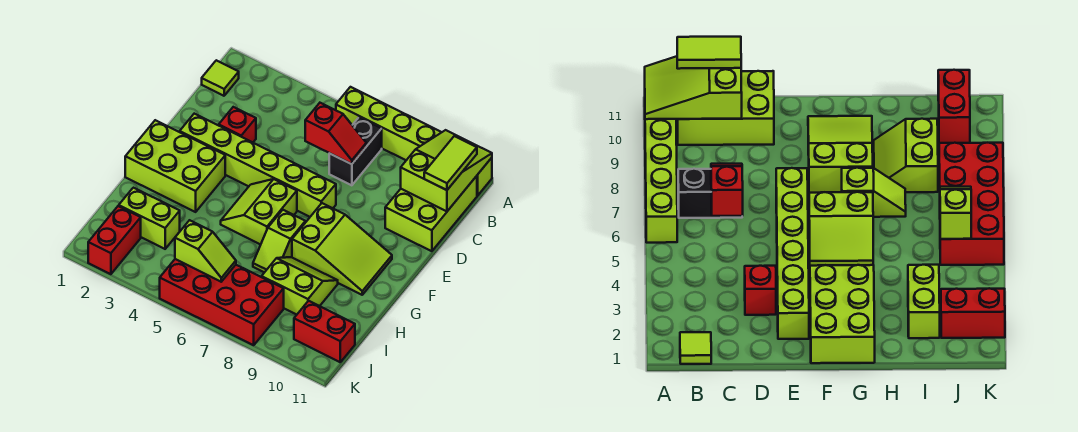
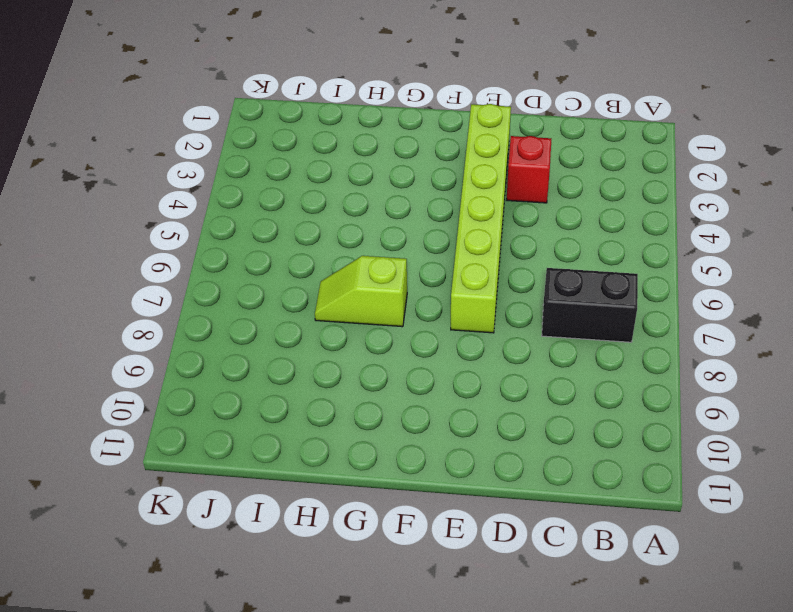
none -> lime brick A6:A11 level 1
none -> lime tile B1 level 1
none -> lime brick B10:D11 level 1

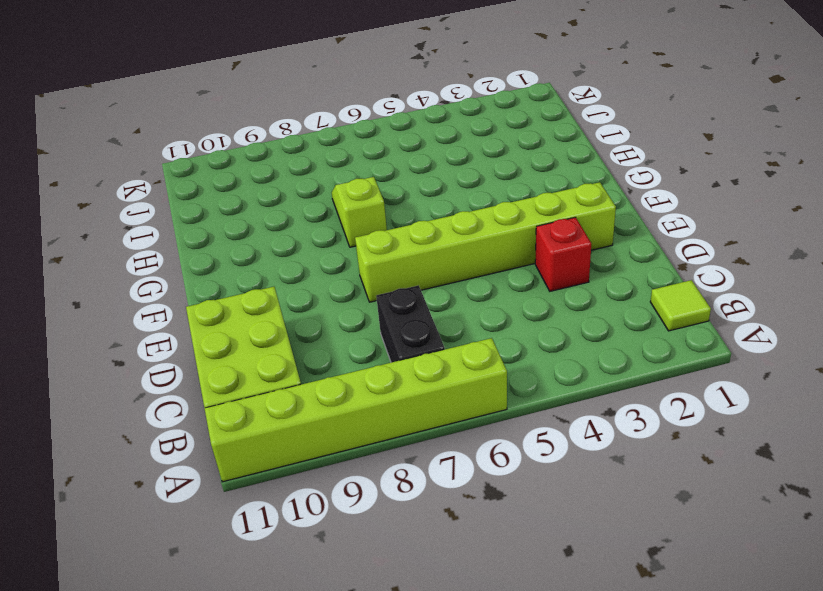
none -> lime brick F1:G3 level 1
none -> lime slope F5:G6 level 1 top 6
none -> lime slope F8:G10 level 1 top 8

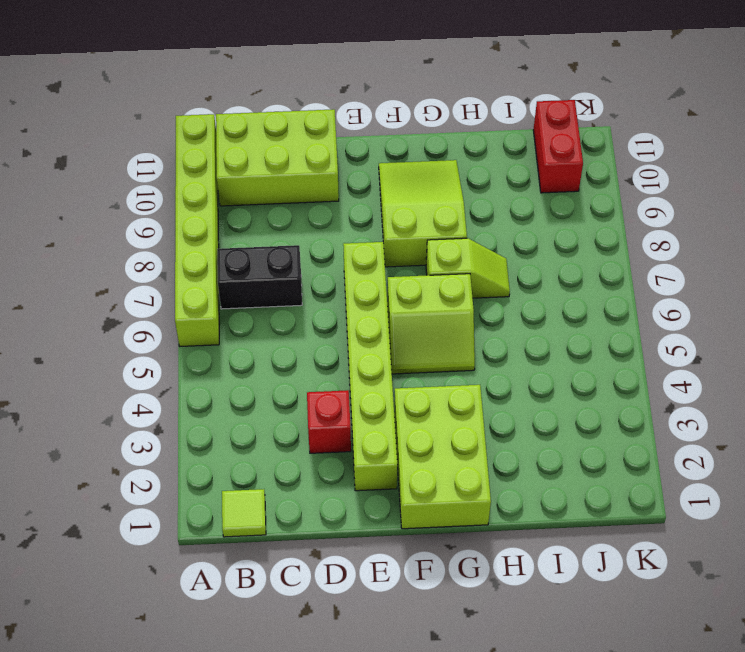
none -> lime slope H8:I9 level 1 top I
none -> lime brick I2:I3 level 1
none -> red brick J2:K2 level 1

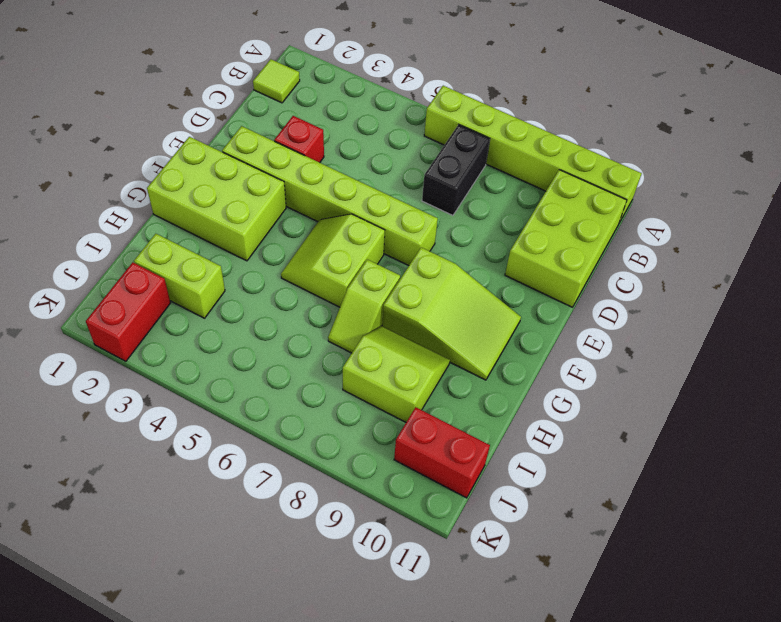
none -> red brick J5:K8 level 1
none -> lime slope A10:C11 level 2 top C
none -> red slope C6:C7 level 2 top 6

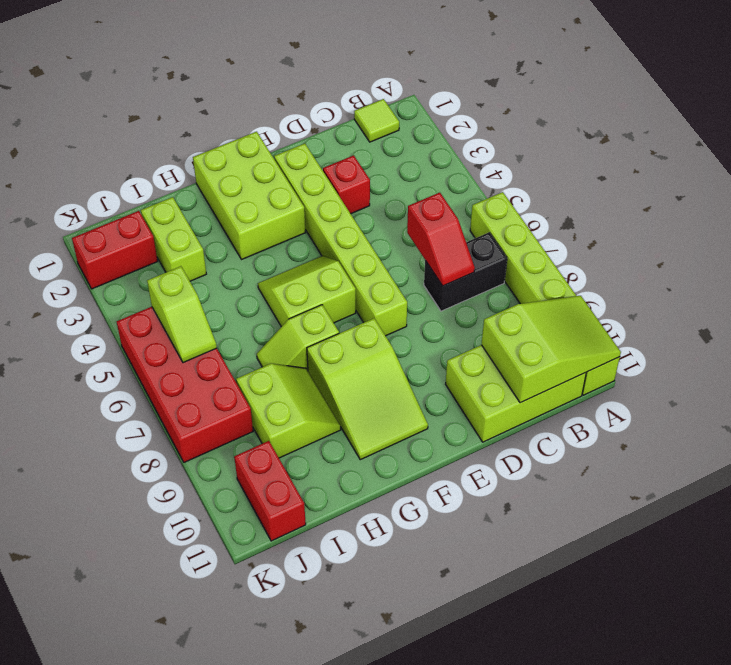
none -> lime tile B11:C11 level 3

